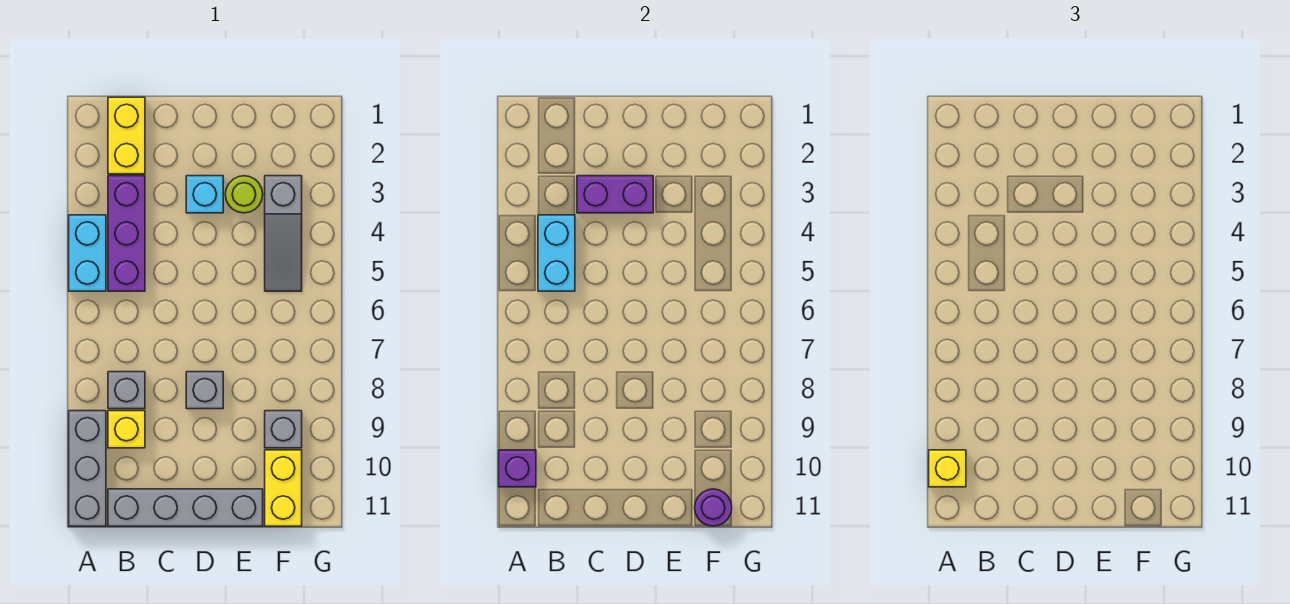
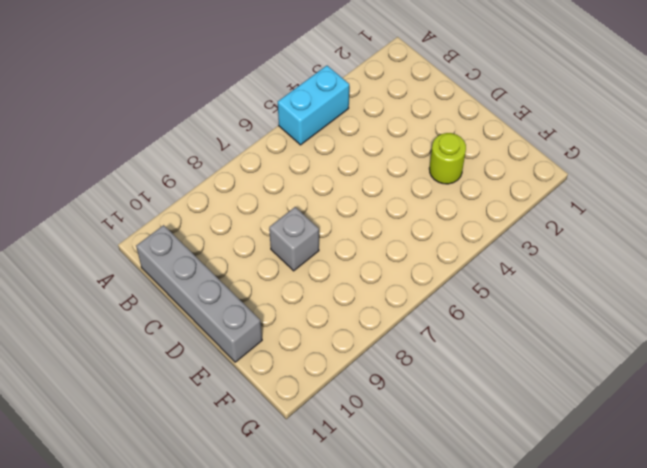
none -> grey brick A9:A11 level 1
none -> yellow brick B1:B2 level 1
none -> purple brick B3:B5 level 1

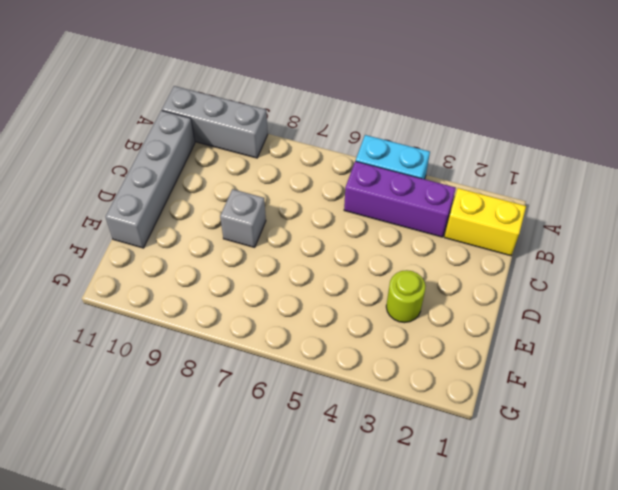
none -> grey brick B8 level 1
none -> yellow brick B9 level 1
none -> cyan brick D3 level 1

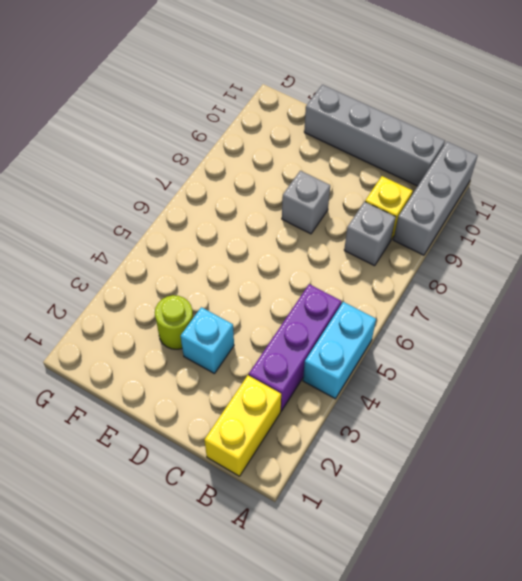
none -> grey slope F3:F5 level 1 top 3
none -> grey brick F9 level 1
none -> yellow brick F10:F11 level 1

